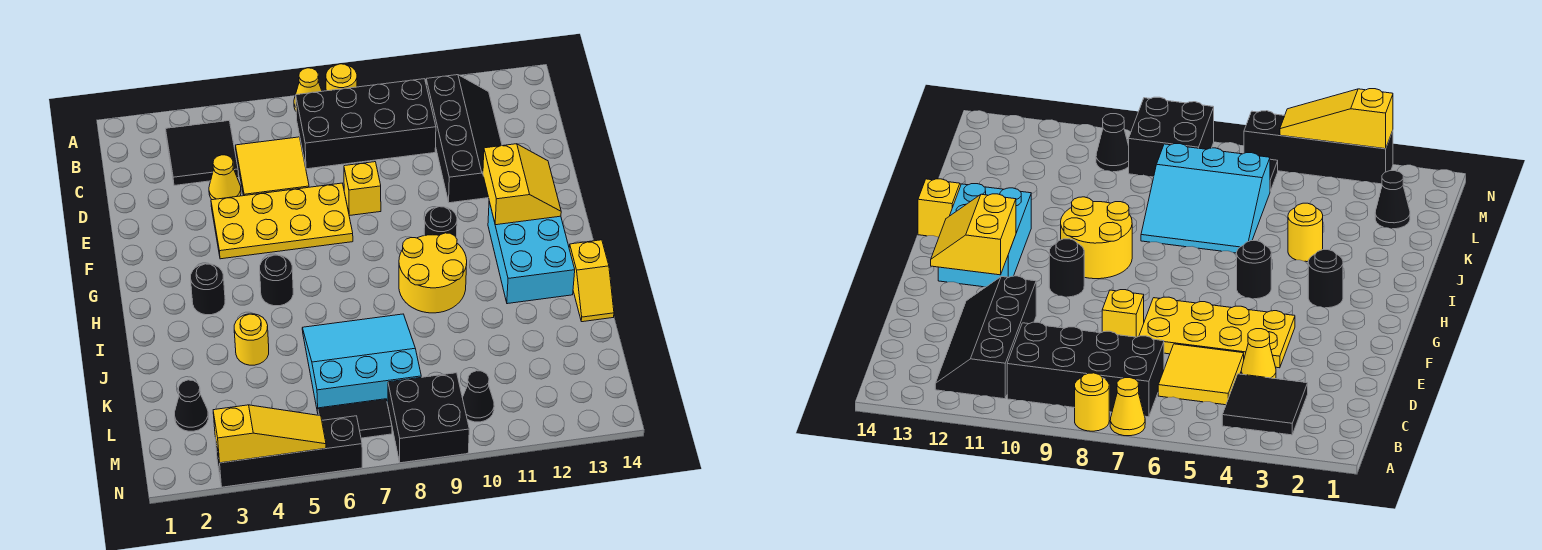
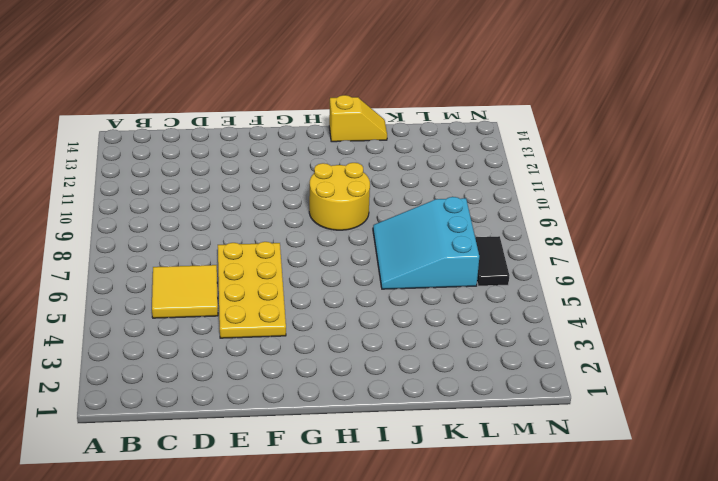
none -> yellow cone A7 level 1
none -> yellow round brick A8 level 1
none -> black tile B3:C4 level 1

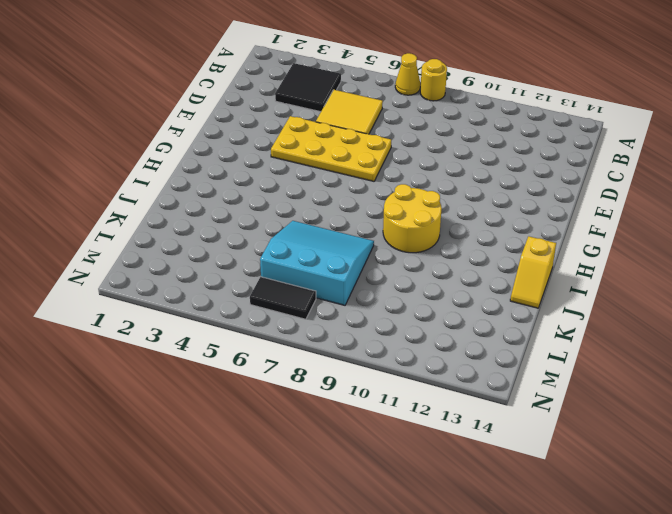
none -> black brick B7:C10 level 1
none -> black slope B11:E12 level 1 top 11
none -> yellow cone D4 level 1

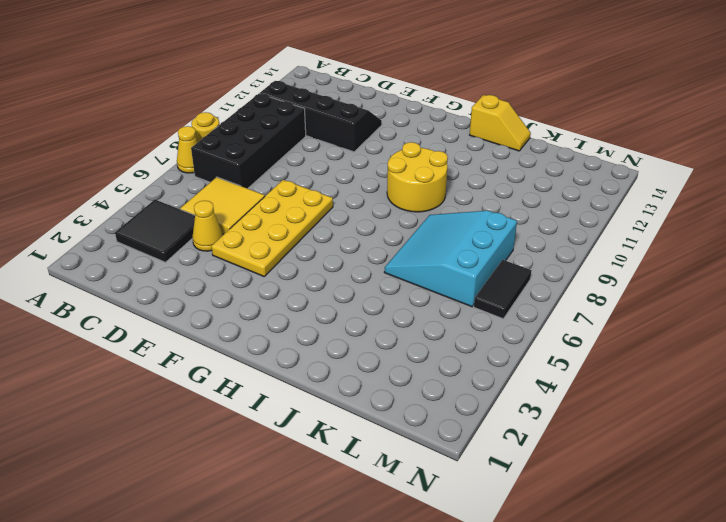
none -> yellow brick E8 level 1
none -> black round brick G10 level 1
none -> cyan brick G12:I13 level 1

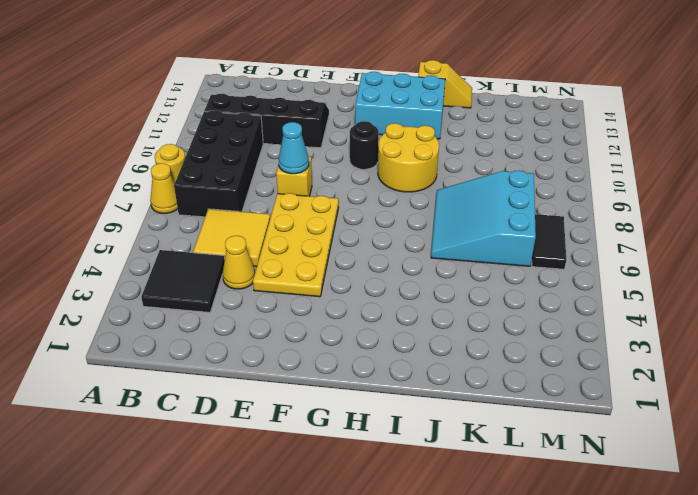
cyan cone E8 level 2 -> none
none -> black round brick H3 level 1
none -> black round brick H5 level 1
none -> yellow round brick J4 level 1

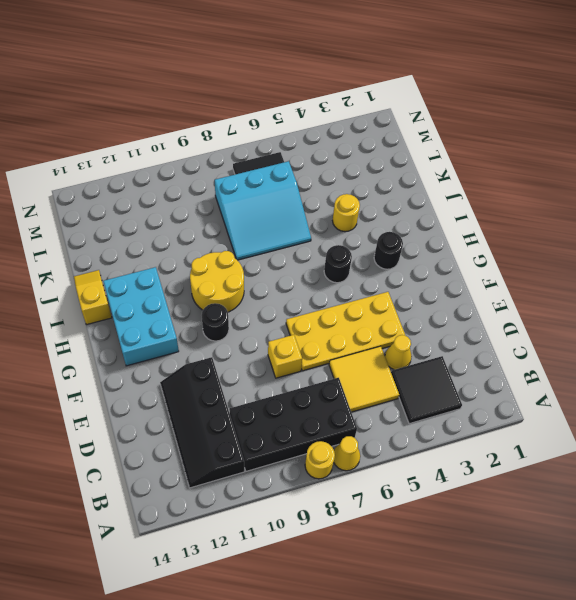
none -> black cone L2 level 1
none -> black brick M8:N9 level 1
none -> black cone M10 level 1

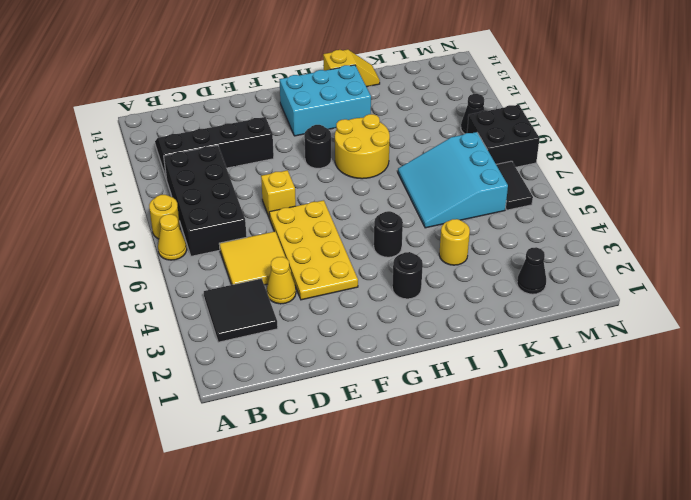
none -> black brick N3:N6 level 1
none -> yellow slope F12:G13 level 2 top 12
none -> yellow slope N3:N5 level 2 top 3

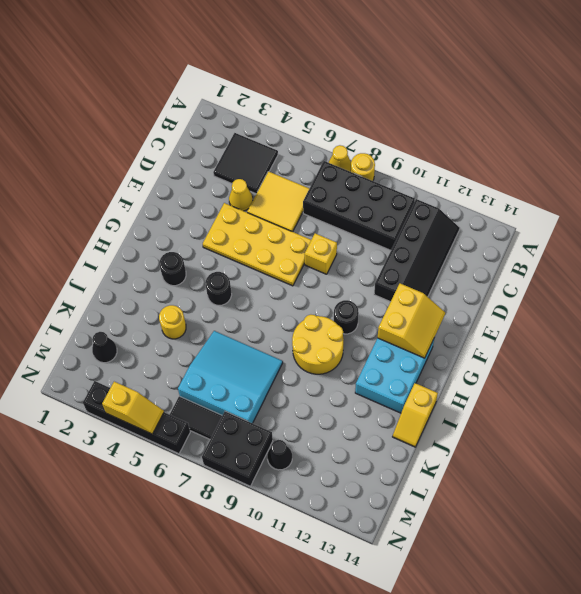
yellow slope N4:N5 level 2 top 4 -> yellow slope N3:N5 level 2 top 3

